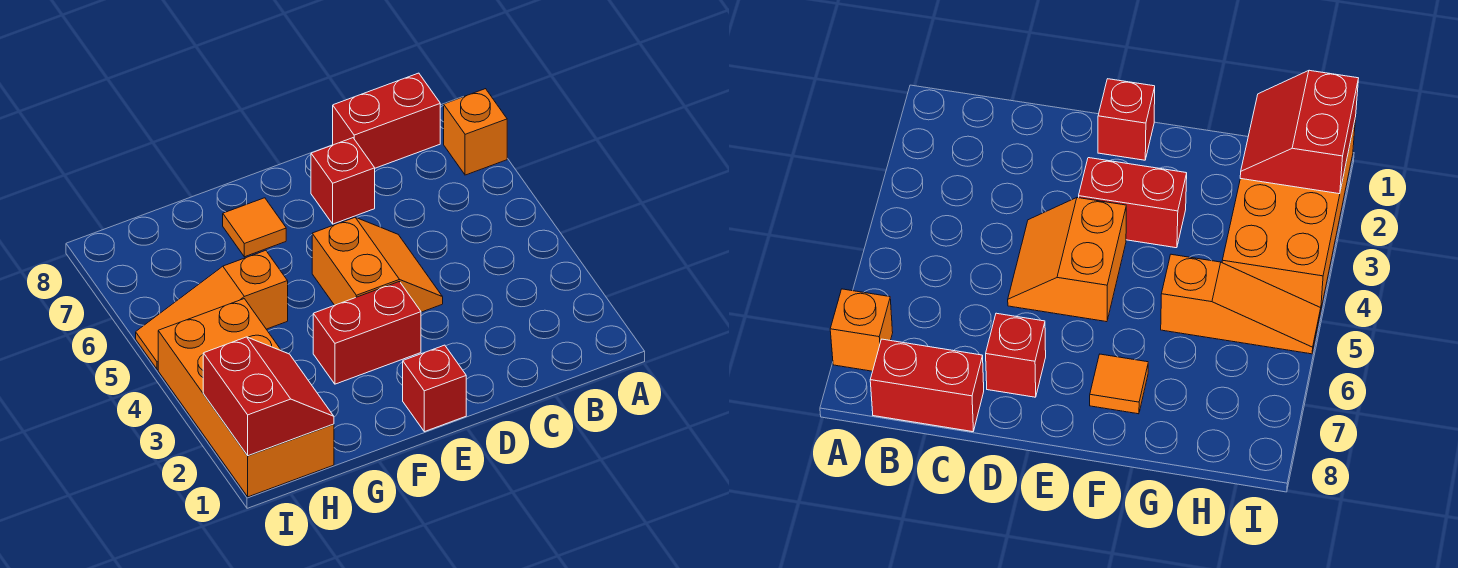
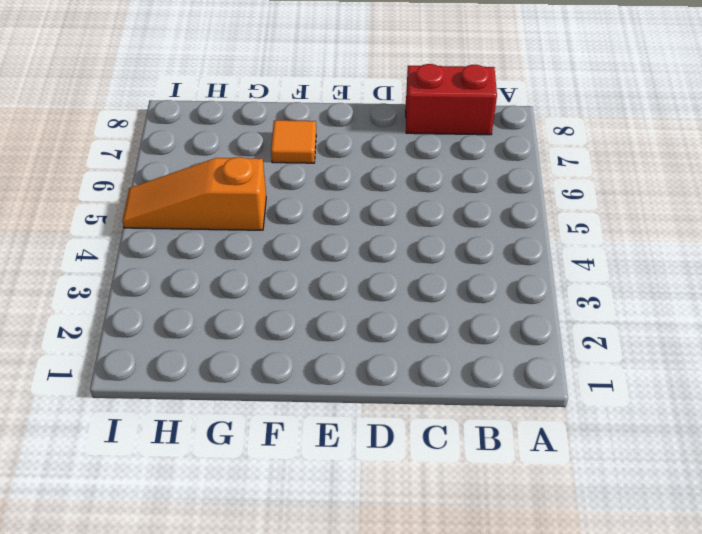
none -> orange brick A7 level 1
none -> orange slope D4:E5 level 1 top E

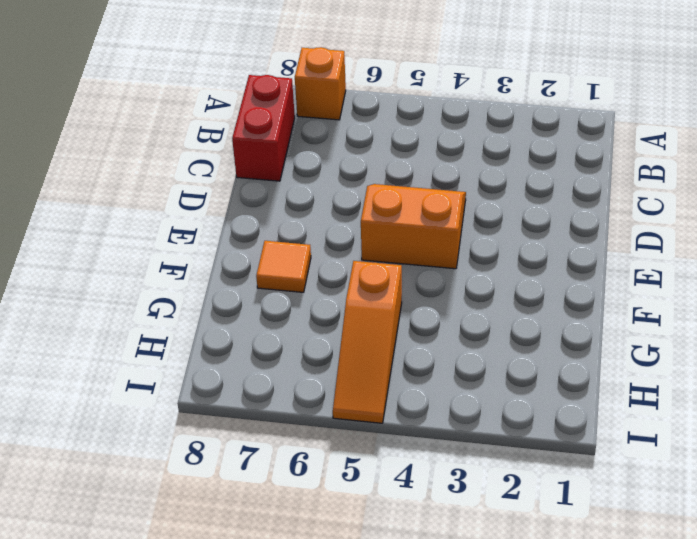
none -> red brick D7 level 1
none -> red brick E1 level 1

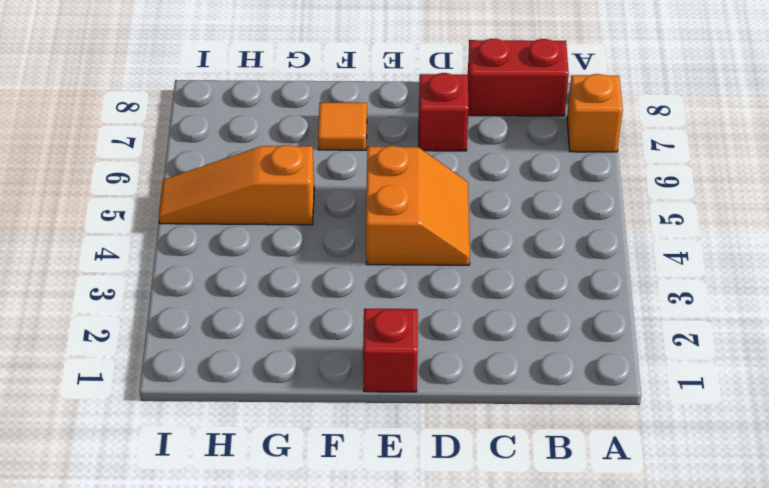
none -> red brick E3:F3 level 1
none -> orange brick H1:I4 level 1

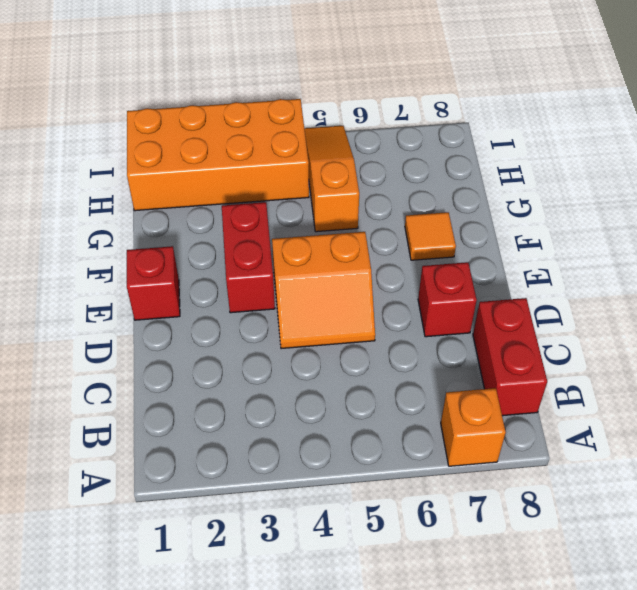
none -> red slope H1:I2 level 2 top I

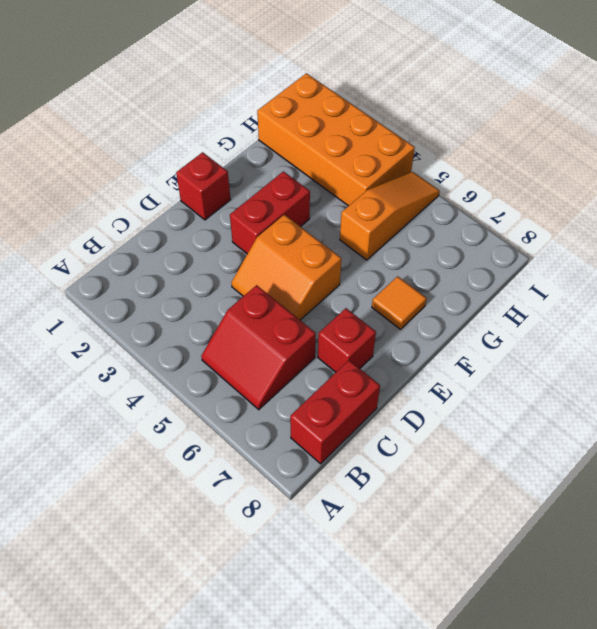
red slope B5:C6 level 1 top C -> red slope H1:I2 level 2 top I
none -> orange brick A7 level 1

